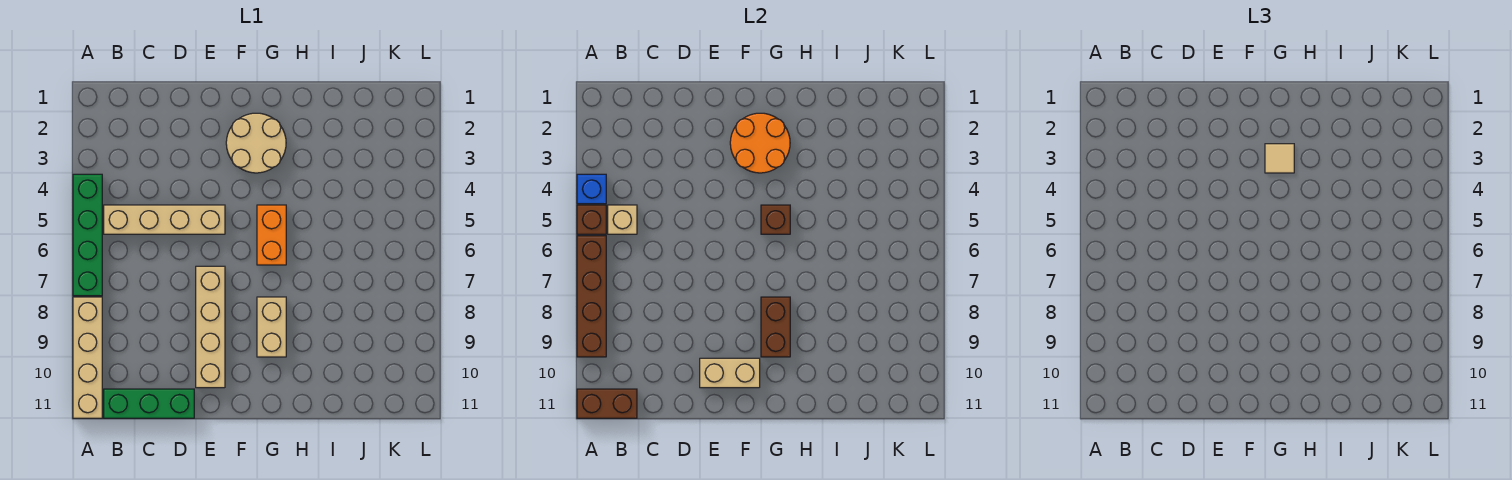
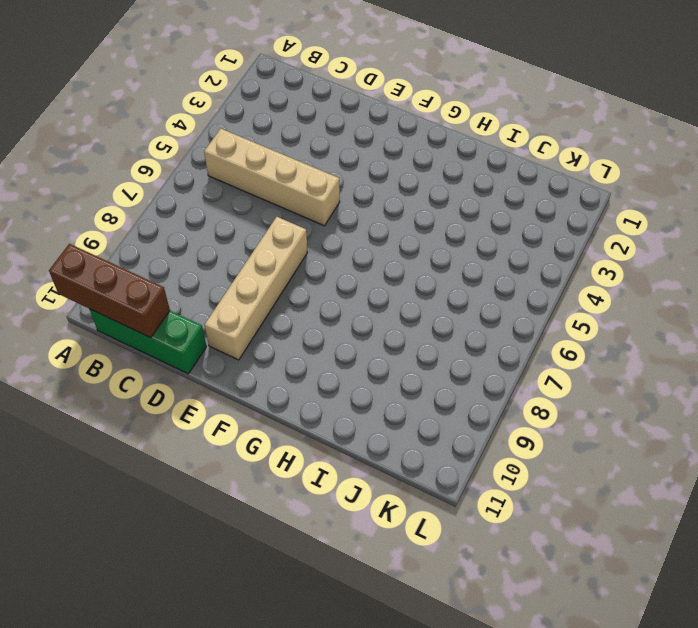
brown brick A11:C11 level 2 -> brown brick A11:B11 level 2
none -> green brick A4:A7 level 1
none -> tan brick A8:A11 level 1
none -> tan round brick F2:G3 level 1

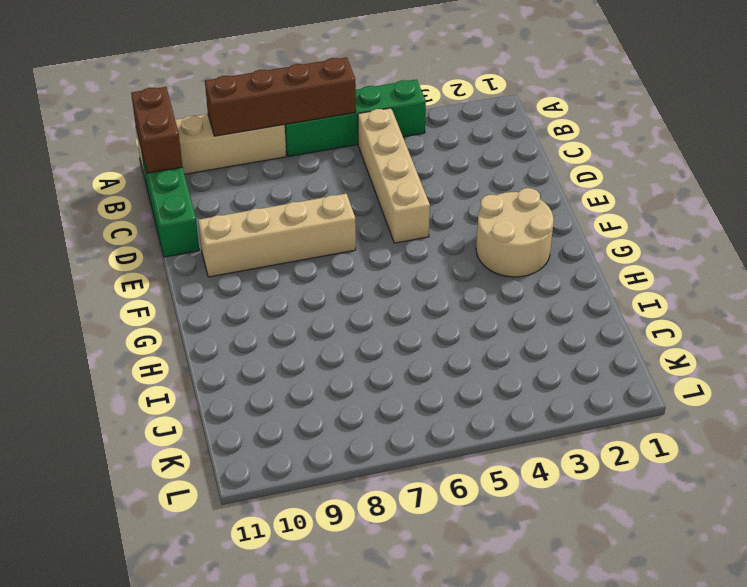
none -> orange brick G5:G6 level 1
none -> tan brick G8:G9 level 1
none -> blue brick A4 level 2

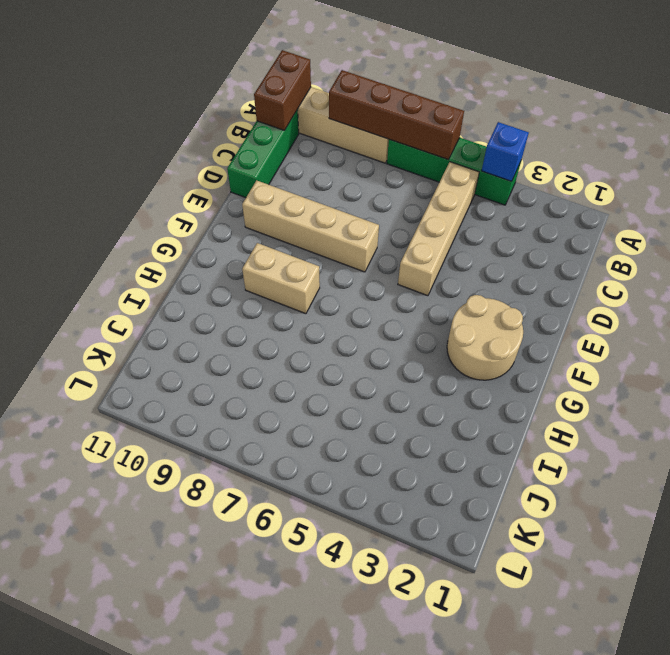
none -> orange brick G5:G6 level 1
none -> brown brick A5 level 2
none -> tan brick B5 level 2

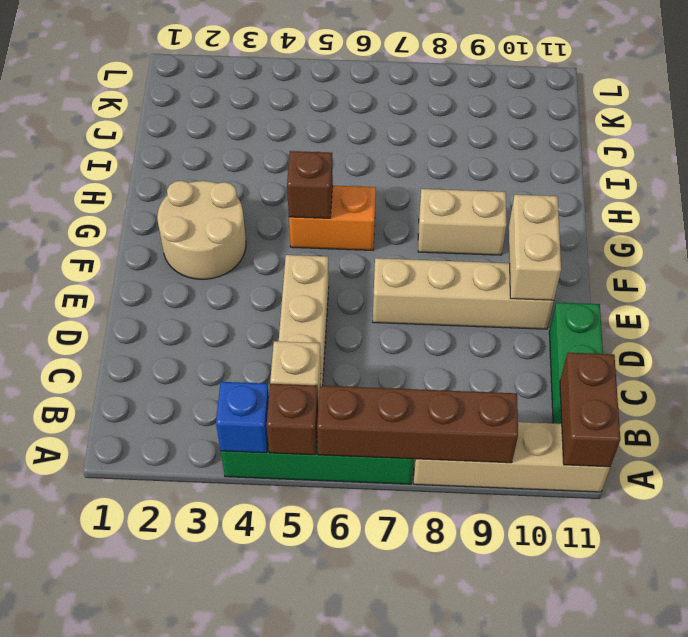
none -> orange round brick F2:G3 level 2
none -> brown brick G8:G9 level 2
none -> tan tile G3 level 3

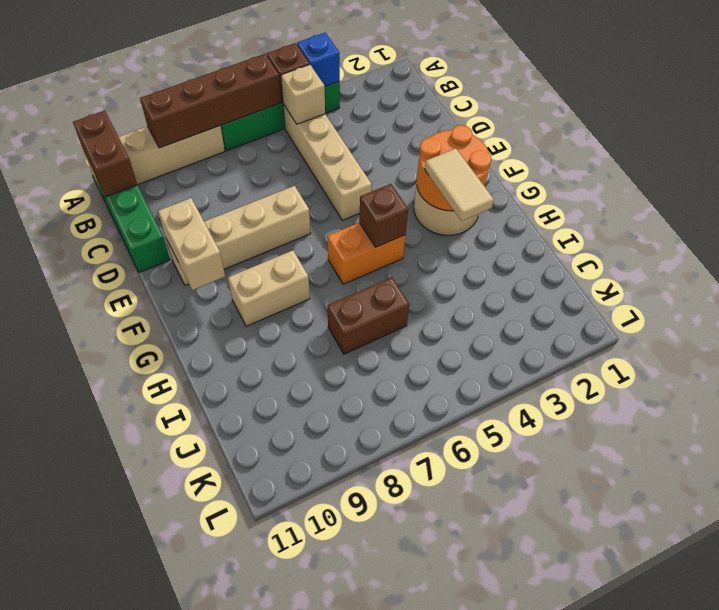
tan tile G3:H3 level 3 -> tan tile G3 level 3
brown brick I6:I7 level 1 -> brown brick G8:G9 level 2

